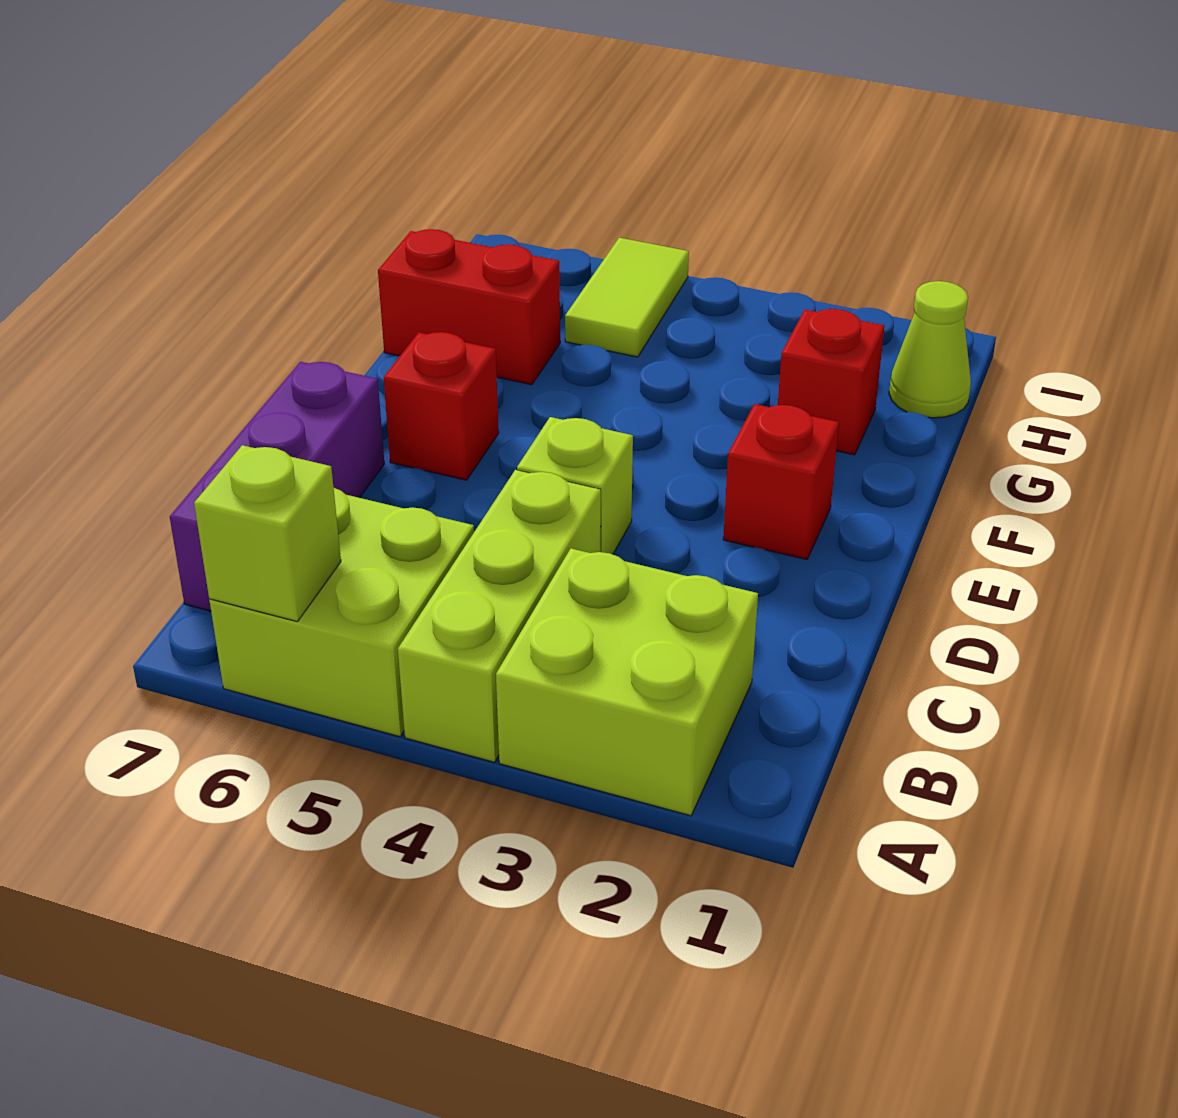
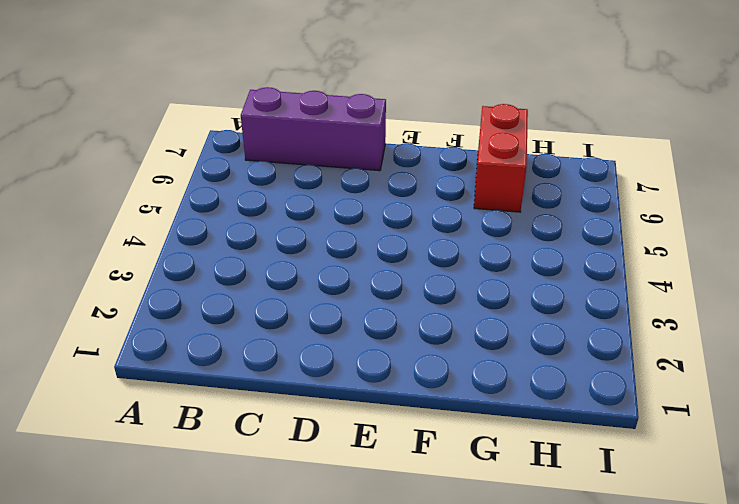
none -> lime brick A2:B3 level 1
none -> lime brick A4:C4 level 1
none -> lime brick A5:B6 level 1

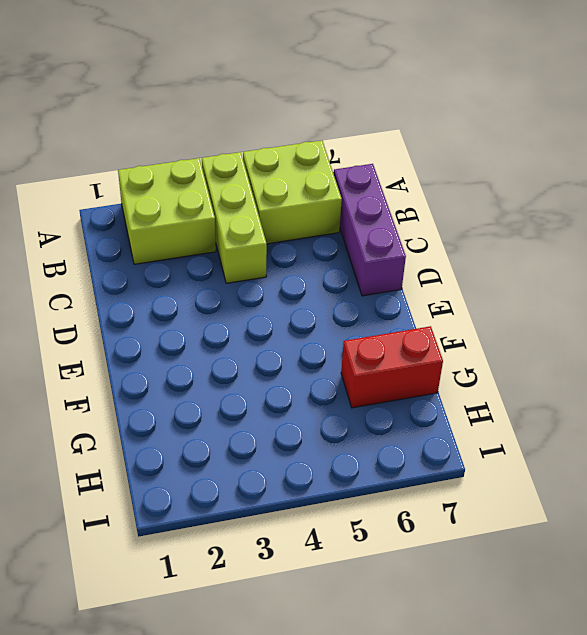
none -> lime brick D4 level 1
none -> red brick E2 level 1
none -> red brick E6 level 1

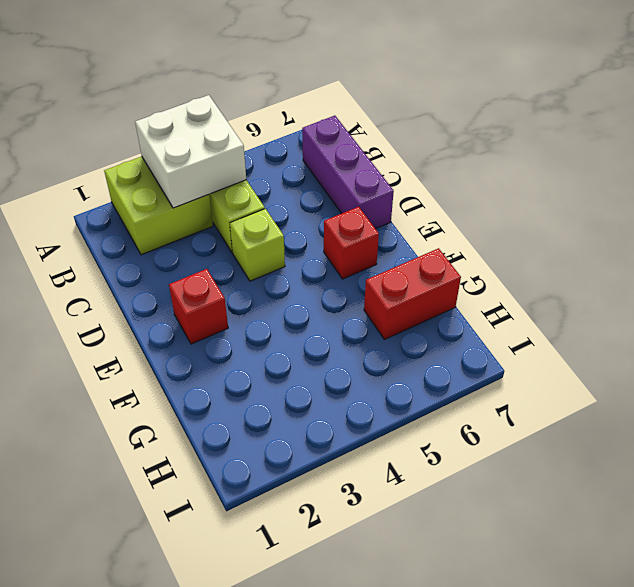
white brick A3:B4 level 2 -> none
none -> lime brick A5:B6 level 1
none -> red brick G2 level 1
none -> lime cone H1 level 1

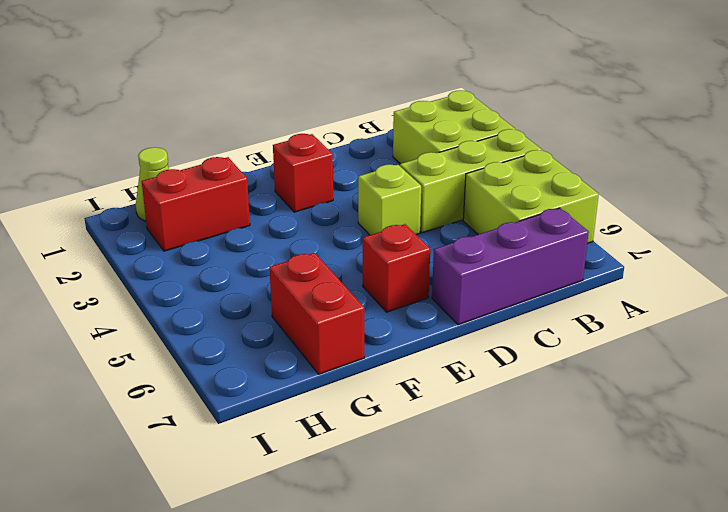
red brick G2:H2 level 1 -> red brick G2 level 1
none -> lime tile H5:I5 level 1
none -> lime brick A6 level 2

